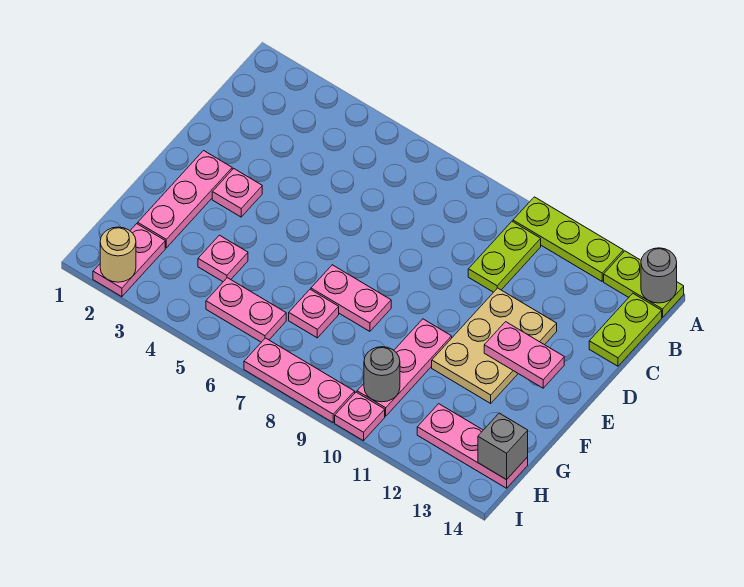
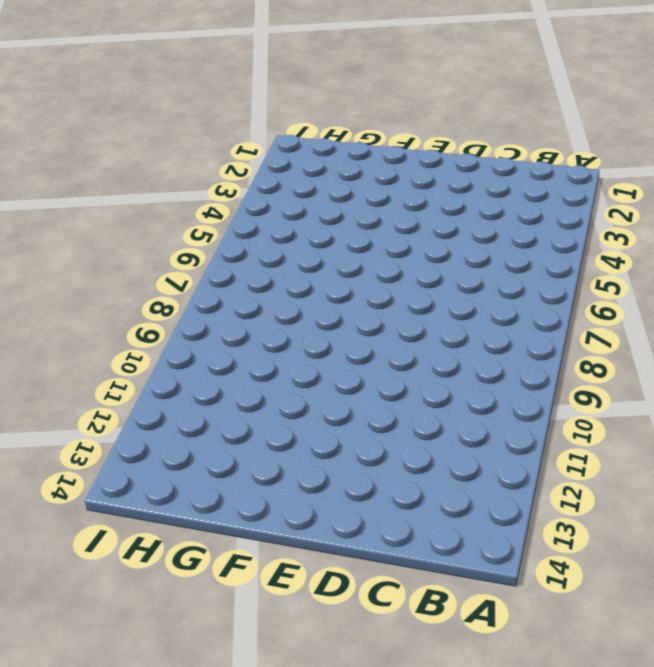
none -> lime plate A10:A12 level 1
none -> lime plate A13:A14 level 1
none -> lime plate B10:C10 level 1

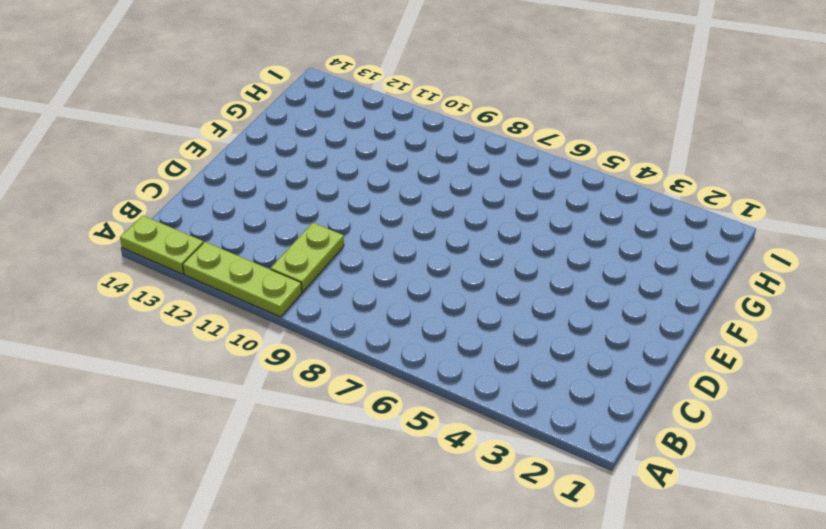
none -> lime plate B14:C14 level 1
none -> tan plate D11:F12 level 1
none -> pink plate E2:G2 level 1

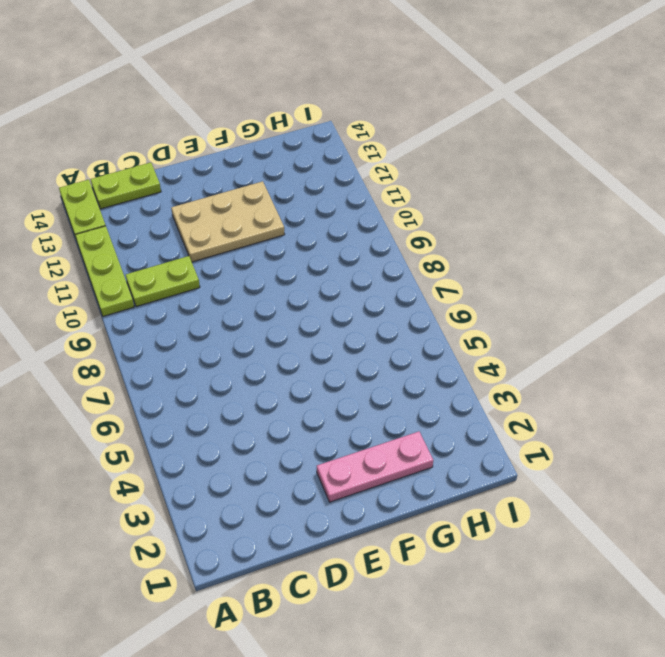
none -> pink plate E3 level 1
none -> pink plate F7:F8 level 1
none -> pink plate F10:H10 level 1

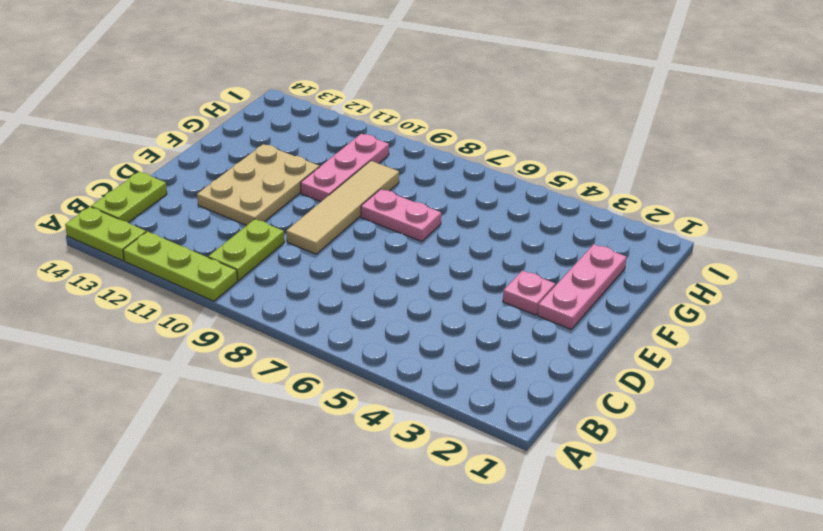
tan tile D9:G9 level 1 -> none
none -> pink plate G4 level 1
none -> pink plate G7 level 1
none -> pink plate H2:I2 level 1

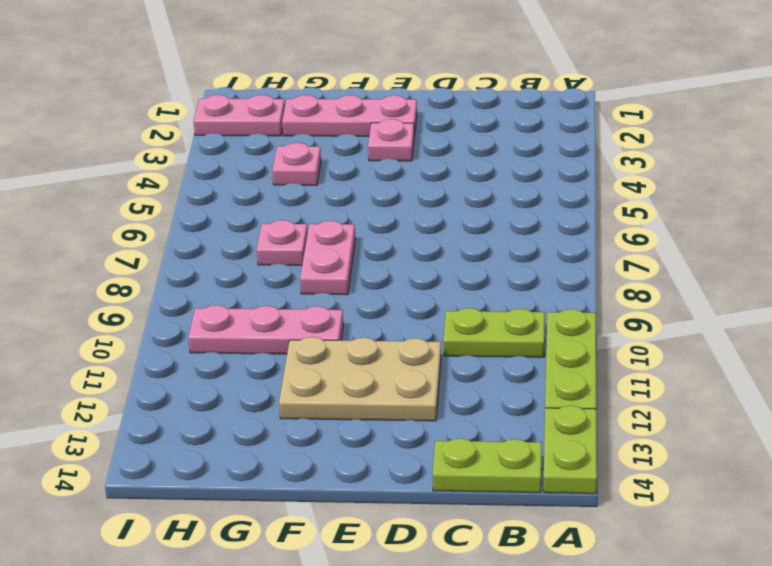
none -> pink plate H5:H6 level 1
none -> pink plate H12:H14 level 1
none -> pink plate I7:I9 level 1

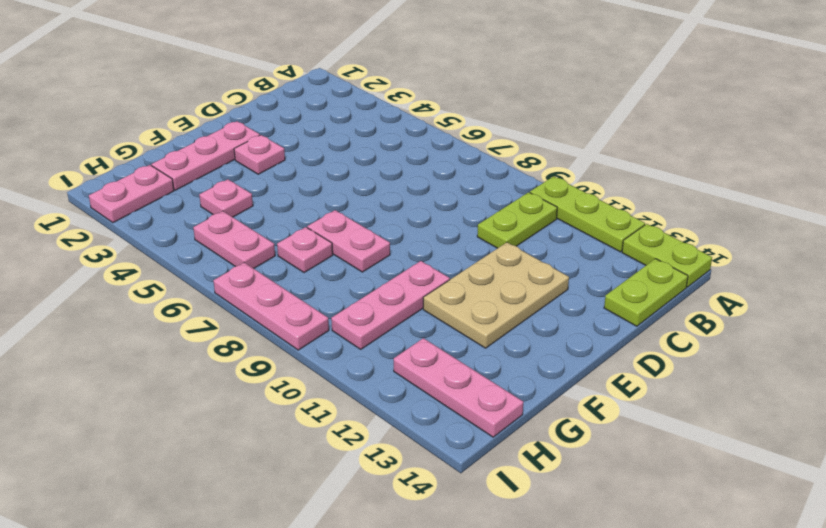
none -> pink plate I10 level 1
none -> grey round brick A14 level 2
none -> pink plate E12:E13 level 2

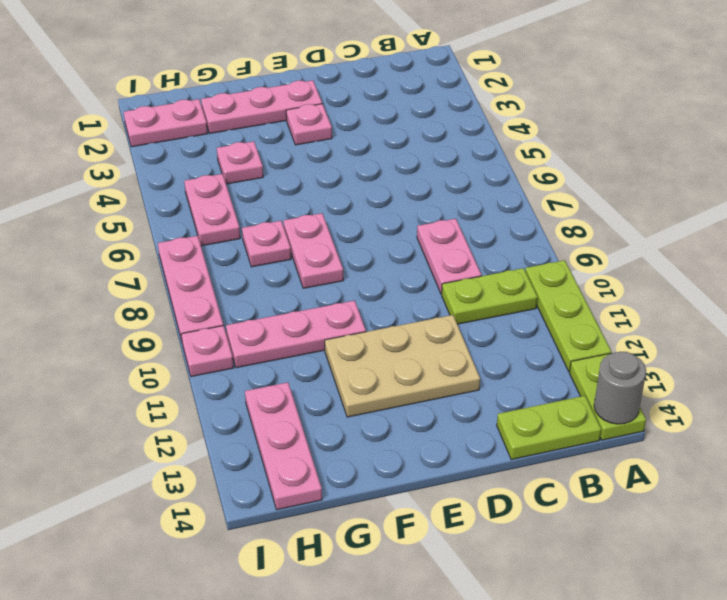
pink plate C8:C9 level 1 -> pink plate E12:E13 level 2
none -> grey round brick H10 level 2
none -> grey brick H14 level 2
none -> tan round brick I2 level 2

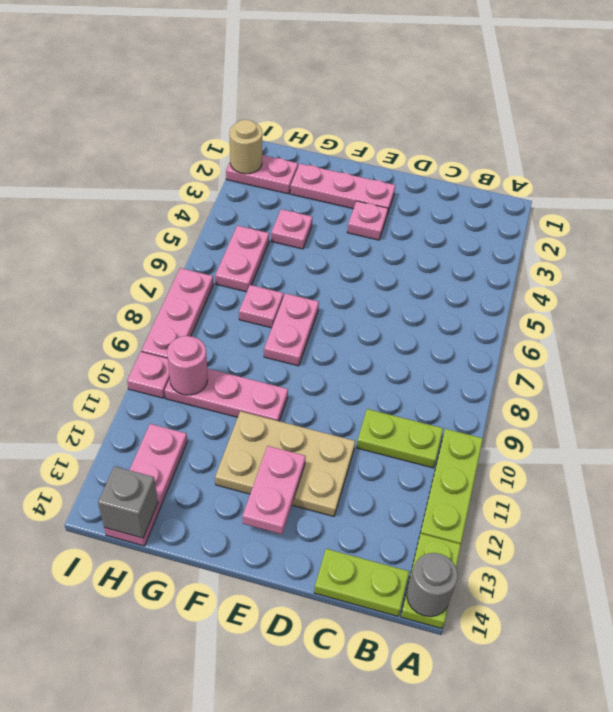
pink round brick H10 level 2 -> grey round brick H10 level 2

